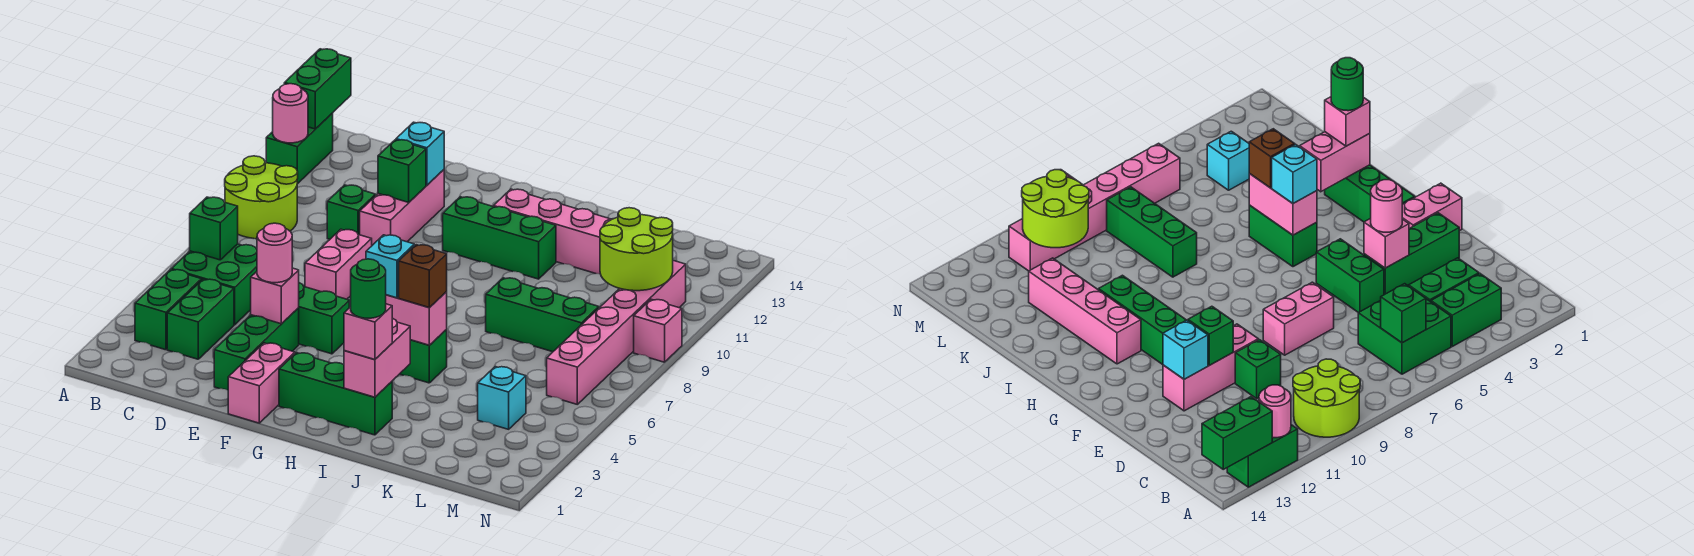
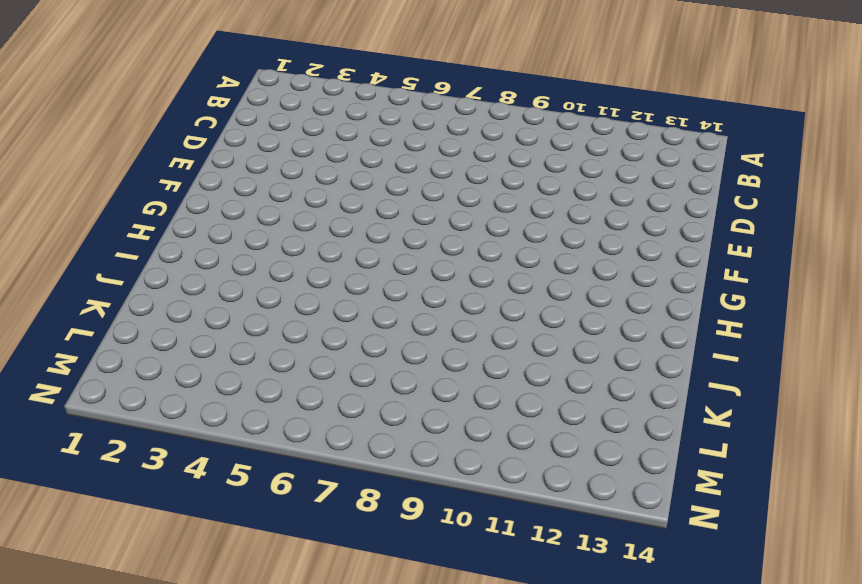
none -> lime round brick A9:B10 level 1
none -> green brick A12:A13 level 1
none -> green brick B3:B4 level 1
none -> green brick B5:C6 level 1

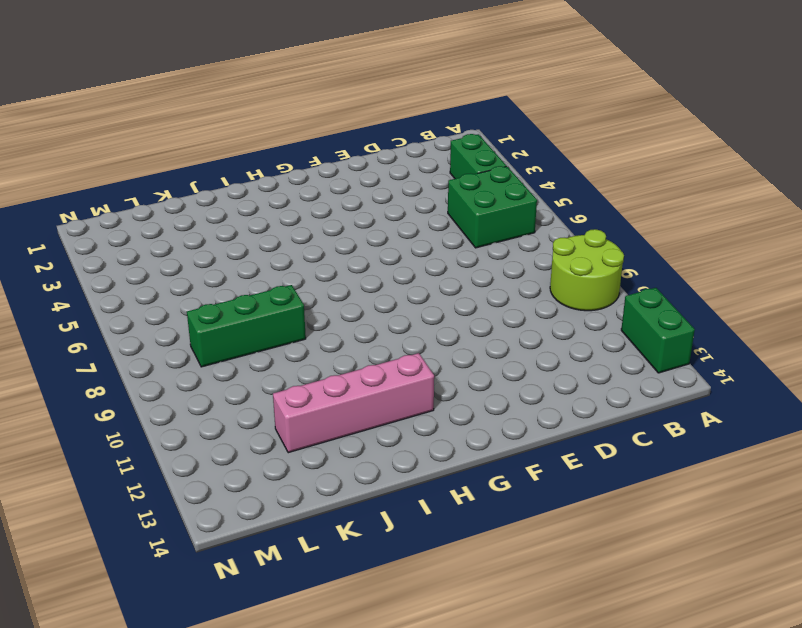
none -> green brick C3:C4 level 1
none -> green brick D10 level 1
none -> green brick E2:E4 level 1
none -> green brick E5:F5 level 1

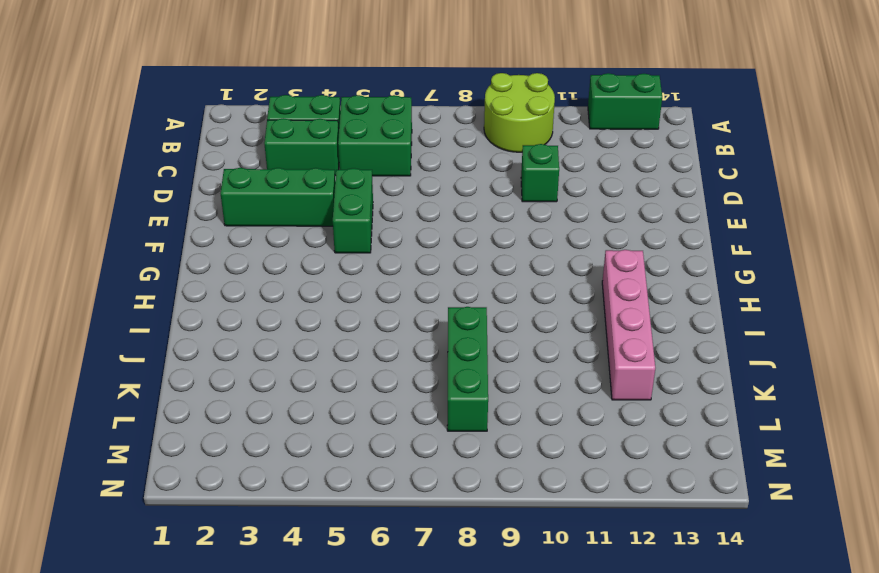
none -> pink brick E7:E8 level 1
none -> pink brick E10:E12 level 1
none -> pink brick F1:F2 level 1
none -> green brick G2:I2 level 1

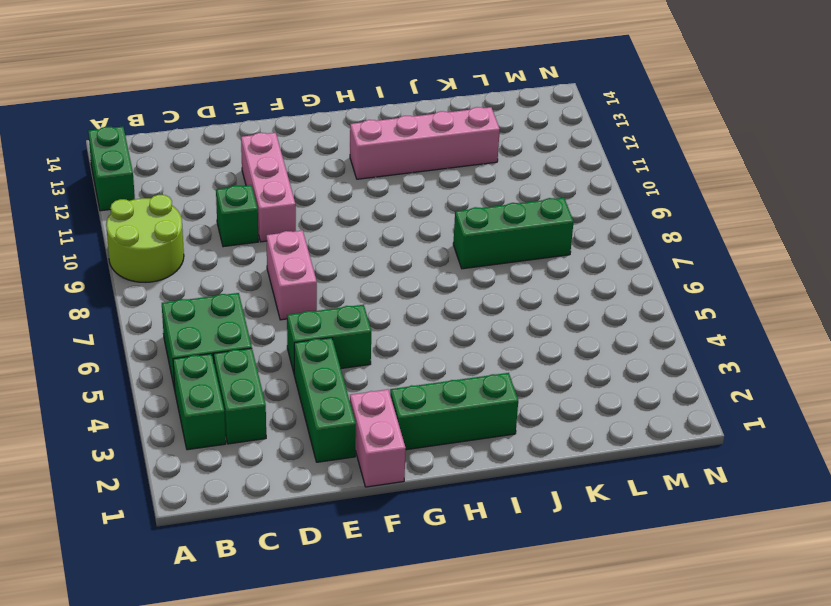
none -> green brick G11:I11 level 1
none -> green brick H5:I5 level 1
none -> cyan brick L4 level 1
none -> pink brick M6:M11 level 1

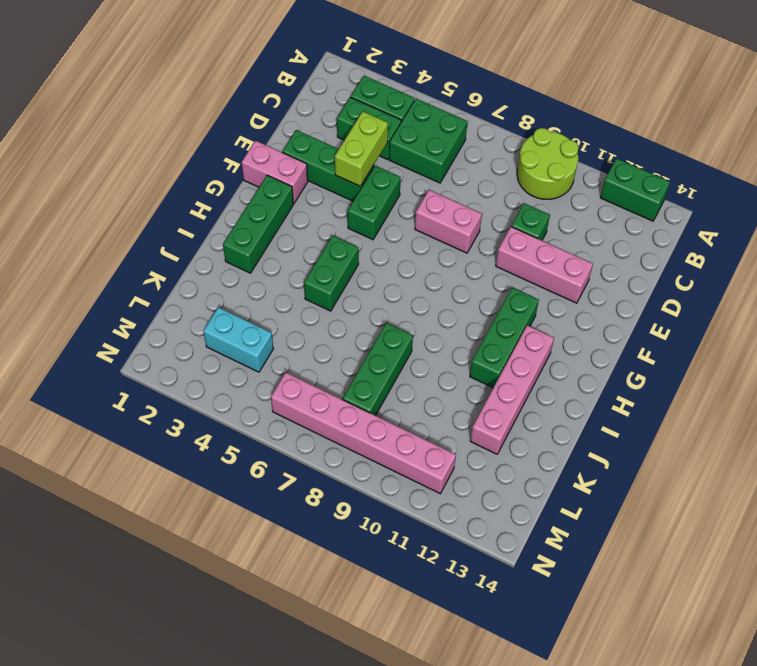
lime brick D4:E4 level 2 -> pink brick E4 level 2
cyan brick L3:L4 level 1 -> cyan brick L4 level 1
none -> pink brick N9 level 1
none -> pink round brick A12 level 2
none -> green brick A13:A14 level 2
none -> green brick B6 level 2

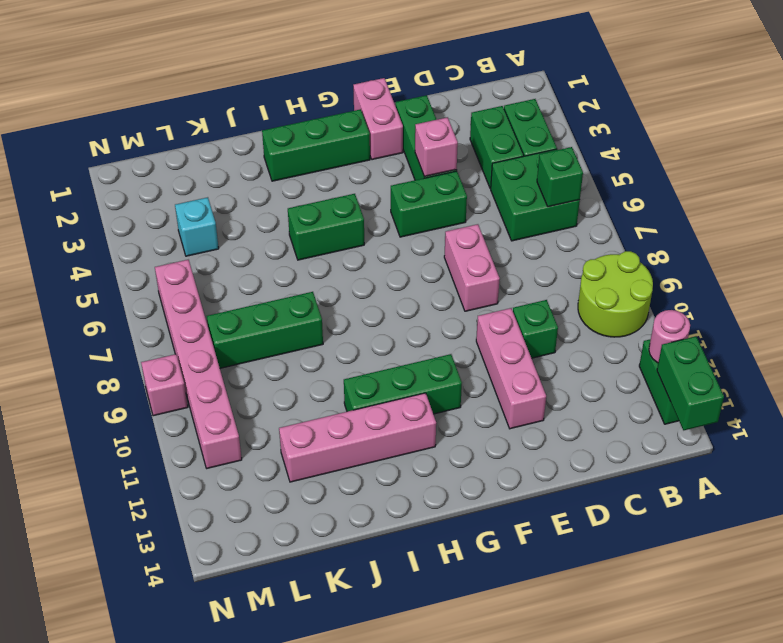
none -> green brick E11 level 2
none -> cyan brick E12 level 2
none -> pink brick H5:I5 level 2
none -> pink brick I2:I3 level 2

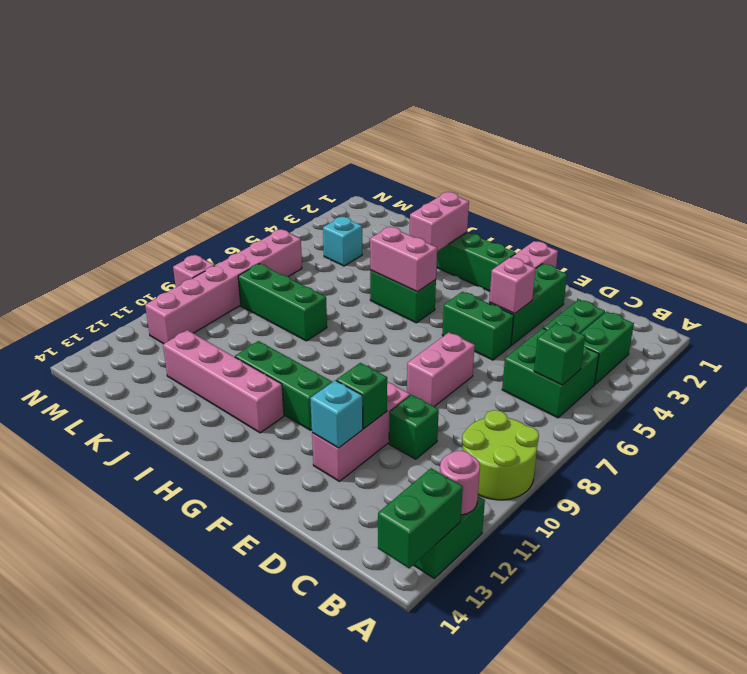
none -> lime round brick L10:M11 level 2
none -> pink round brick E4 level 3
none -> cyan brick H5 level 3
none -> pink brick I2 level 3

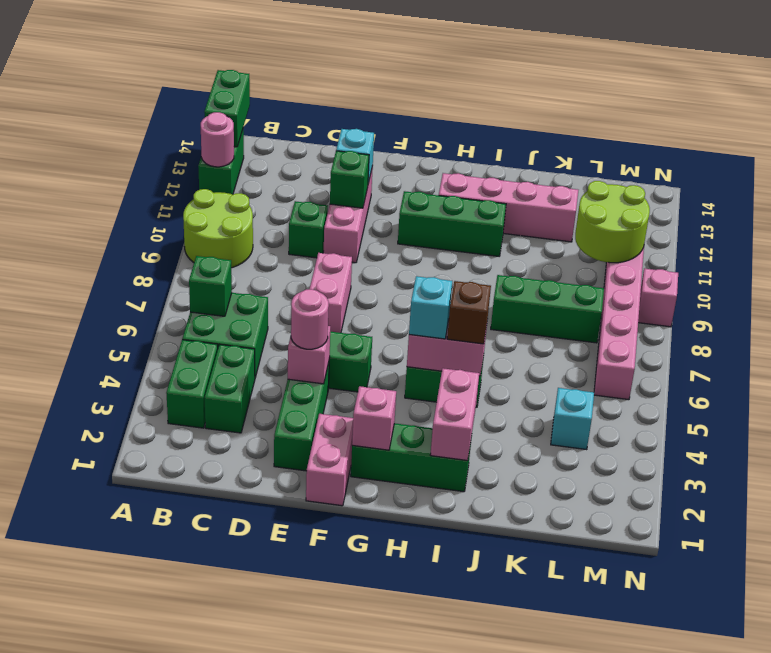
pink brick G2 level 2 -> pink brick I2 level 3
none -> green round brick I2 level 4

